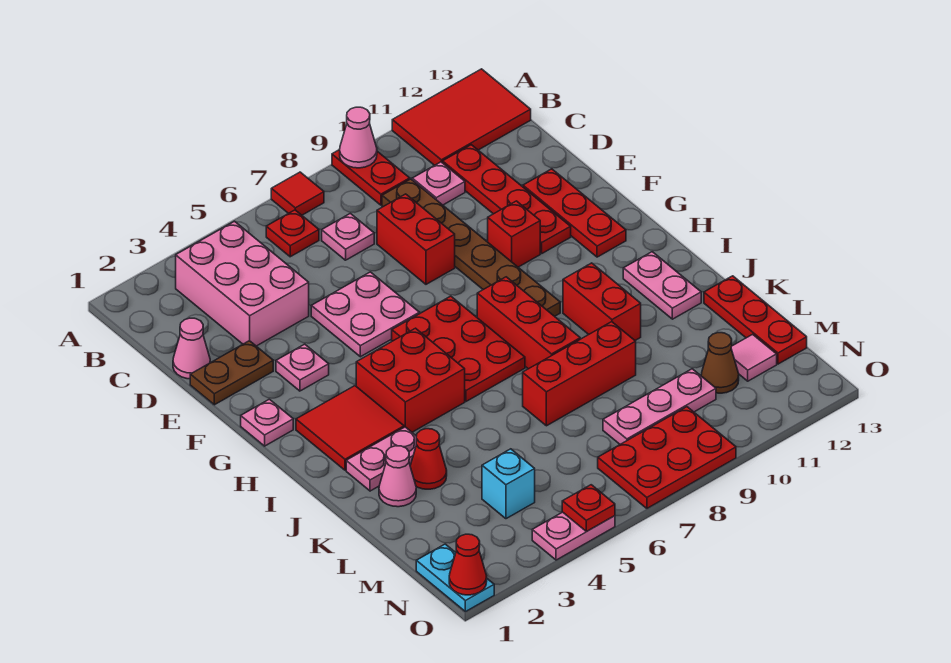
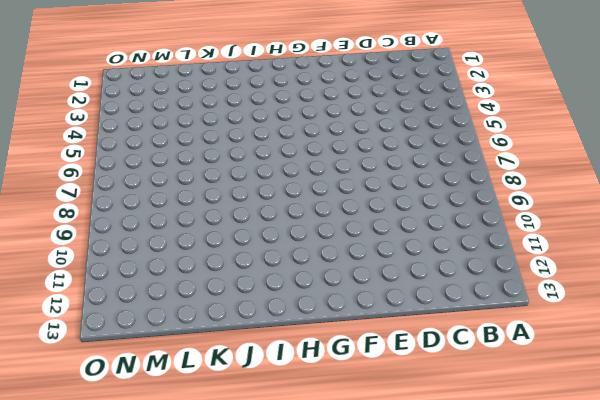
none -> red tile A7 level 1
none -> red plate A9:B9 level 1
none -> red tile A11:B13 level 1
none -> pink brick B3:D4 level 1

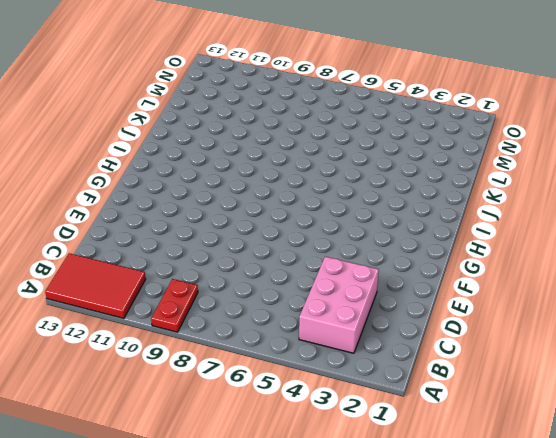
none -> red tile A7 level 1
none -> red plate B6 level 1
none -> pink plate C7 level 1
none -> brown plate C9:H9 level 1

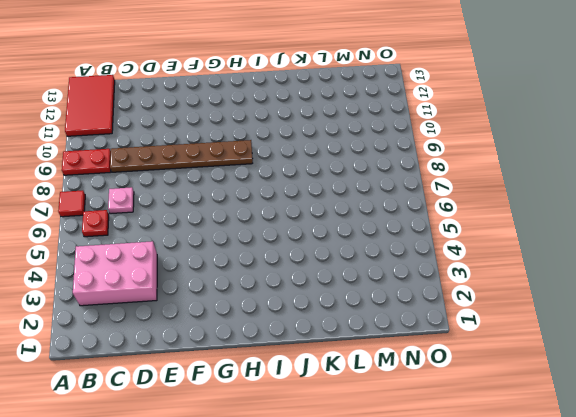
none -> pink plate C10 level 1
none -> red plate C11:F11 level 1
none -> pink cone D1 level 1
none -> red brick D8:E8 level 1

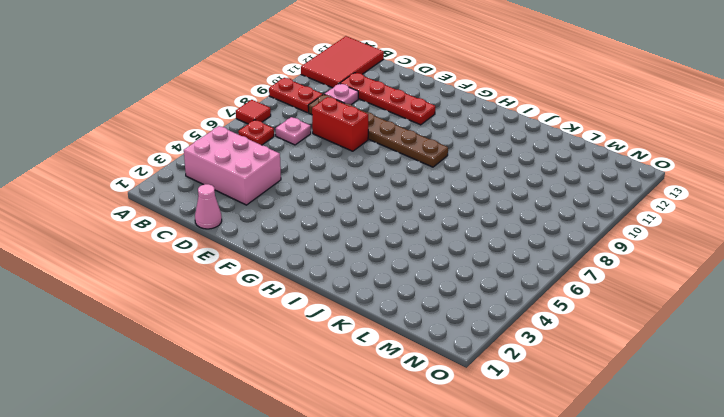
none -> brown plate E1:E2 level 1
none -> pink plate E5:F6 level 1
none -> red plate E12:G12 level 1
none -> pink plate F3 level 1

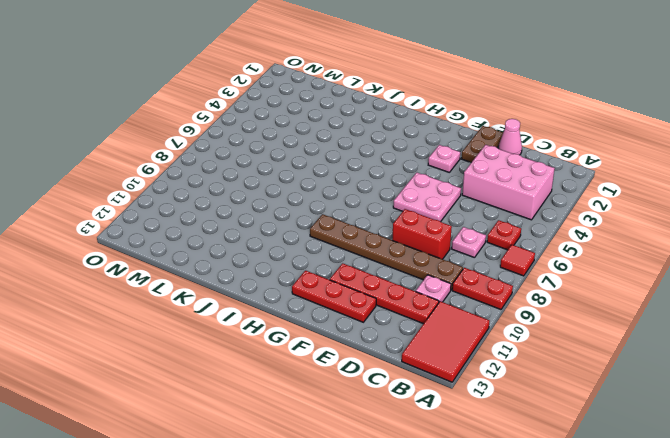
none -> red brick F10 level 1
none -> pink plate G1 level 1
none -> red plate G6:I7 level 1
none -> red tile H2:I3 level 1

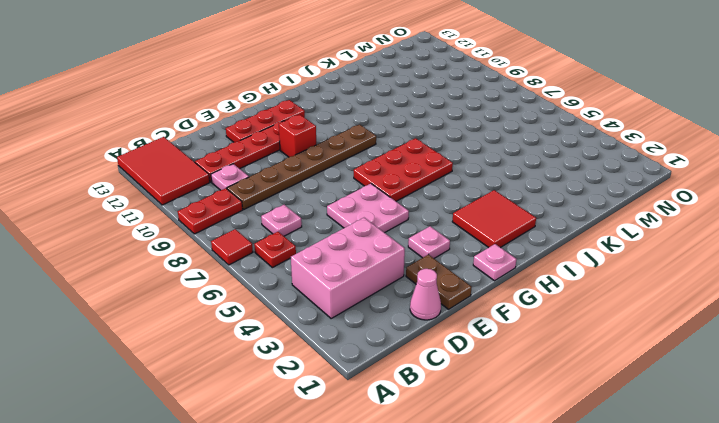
none -> red brick D8:E8 level 1
none -> red brick H4:I5 level 1
none -> red brick H8:J8 level 1
none -> red brick I10:J10 level 1

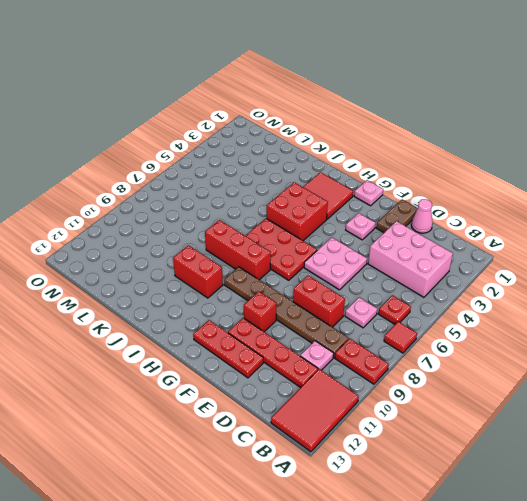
none -> pink plate I12:J12 level 1
none -> pink plate J2:J3 level 1
none -> pink cone K2 level 1
none -> red cone K3 level 1

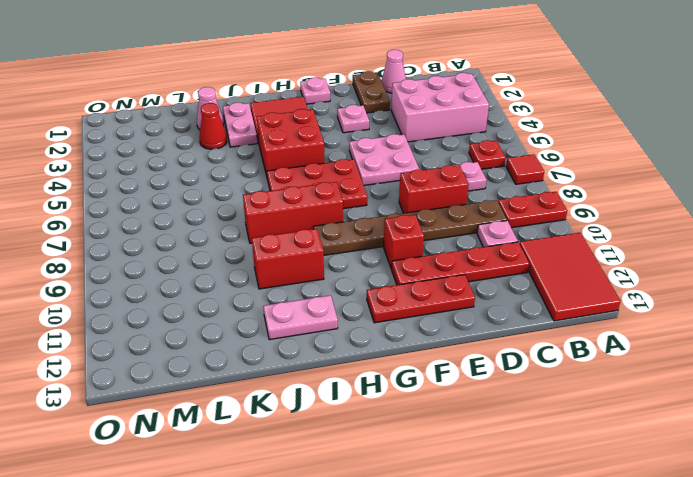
none -> red brick K7:K9 level 1
none -> red plate K13:M13 level 1
none -> cyan brick M4 level 1
none -> pink plate M8:M10 level 1

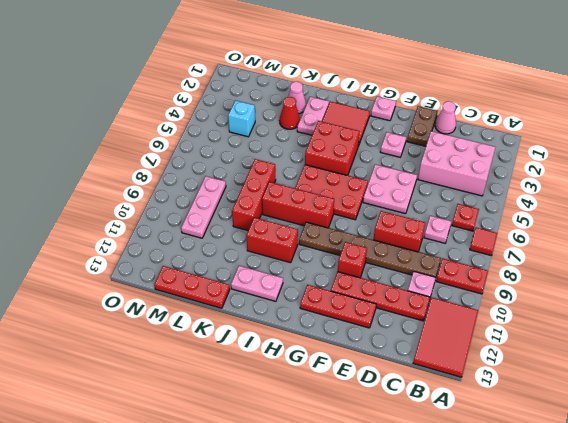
none -> brown cone M11 level 1
none -> pink tile M12 level 1
none -> cyan plate N1:O1 level 1
none -> red plate N7:O9 level 1

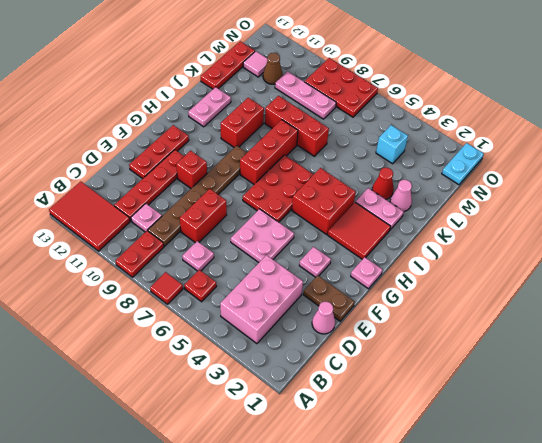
none -> pink plate O4:O5 level 1
none -> pink cone A9 level 2
none -> red cone O1 level 2
none -> red plate O5 level 2

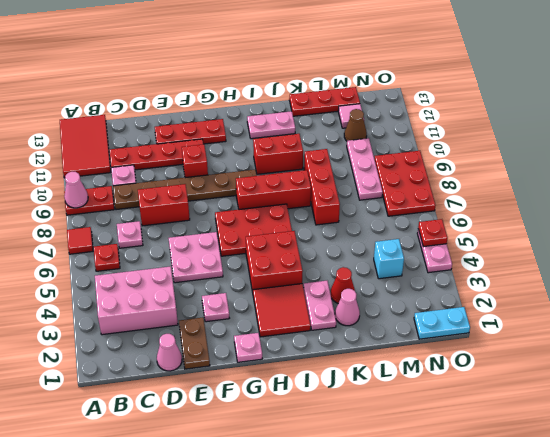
none -> red cone O1 level 2

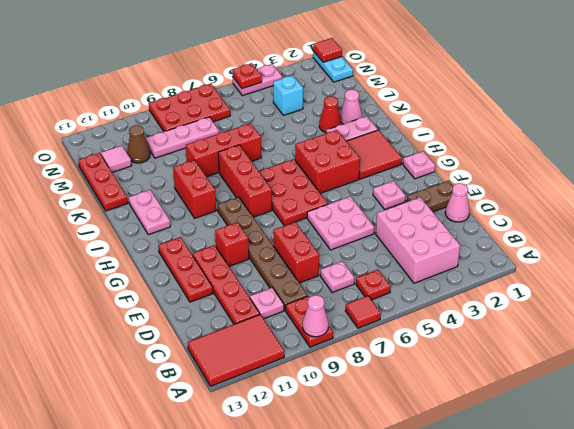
red tile O1 level 2 -> red cone O1 level 2

